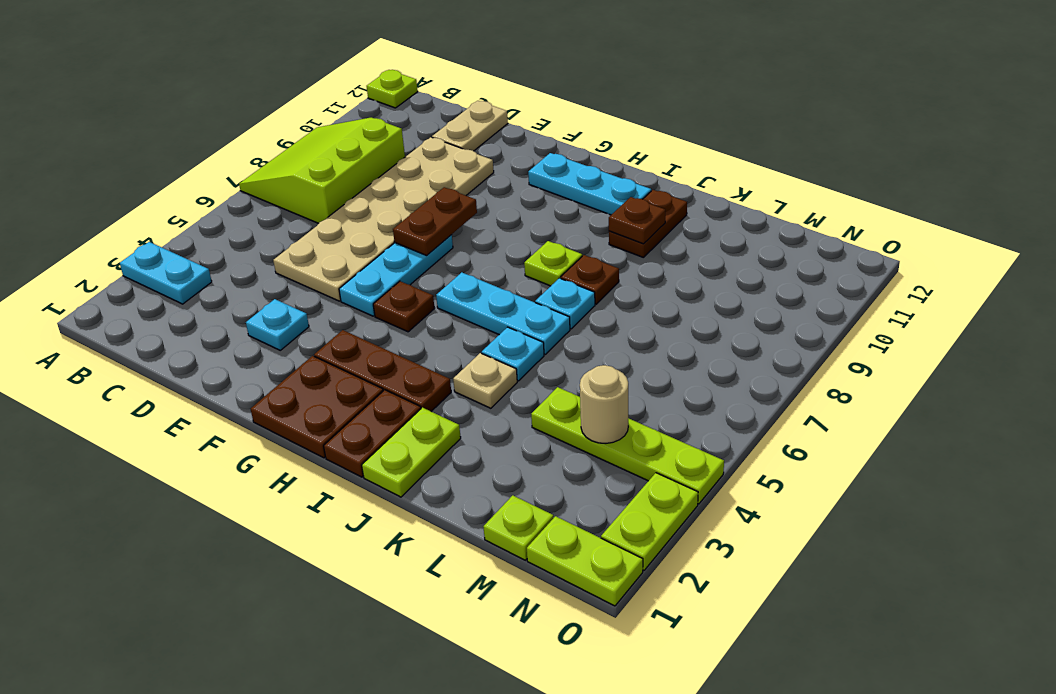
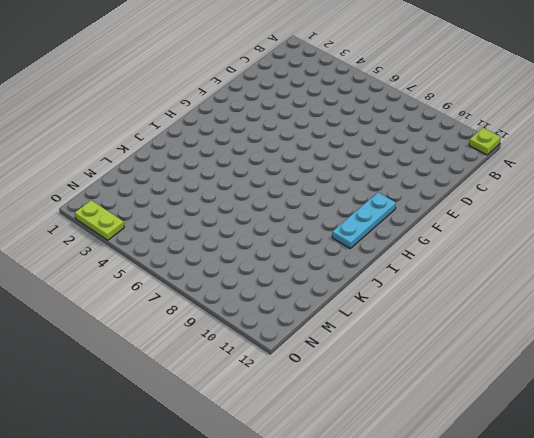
none -> cyan plate A3:B3 level 1
none -> lime slope A7:C9 level 1 top C
none -> tan plate D5:E10 level 1

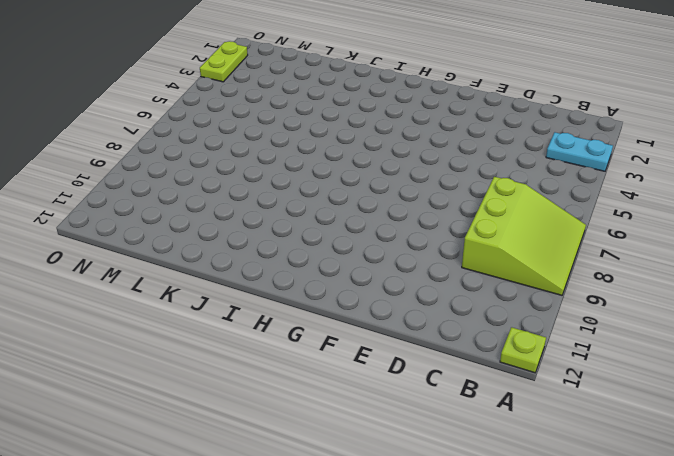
none -> tan plate D5:E10 level 1
none -> tan plate D11:D12 level 1
none -> cyan plate E3 level 1

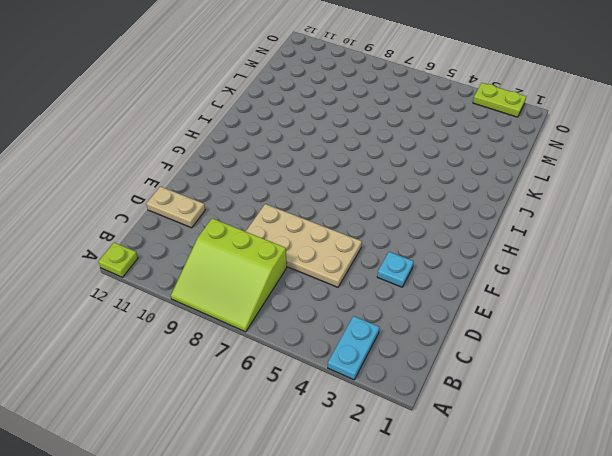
tan plate D5:E8 level 1 -> tan plate D5:E10 level 1
none -> cyan plate F5:F7 level 1
none -> brown plate G1:H2 level 1
none -> brown plate G3:I3 level 1

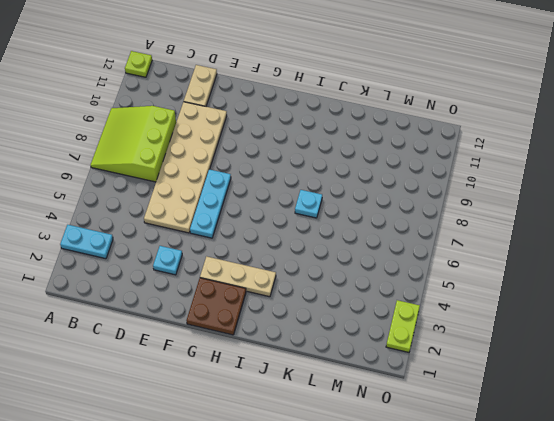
tan plate G3:I3 level 1 -> brown plate G3:I3 level 1
none -> brown plate G5 level 1
none -> cyan plate G11:I11 level 1
none -> cyan plate H6:J6 level 1

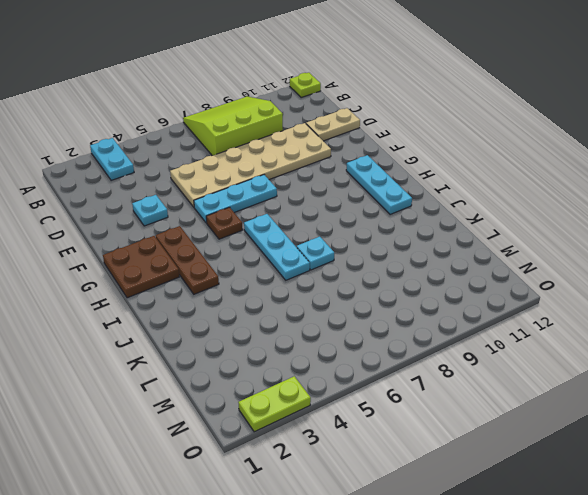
none -> brown plate I1:I2 level 1
none -> lime plate I8 level 1
none -> lime plate J1:J2 level 1

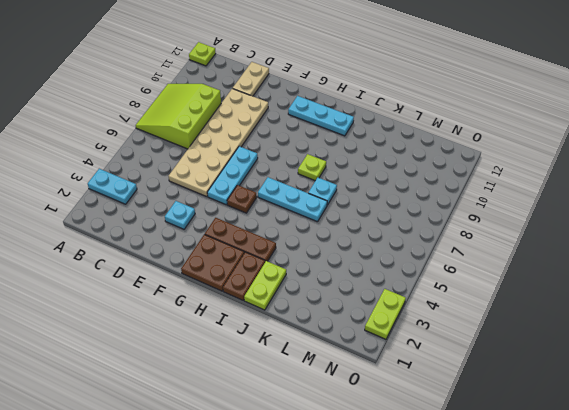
none -> tan plate J4 level 1
none -> cyan plate J5 level 1
none -> brown plate J8 level 1

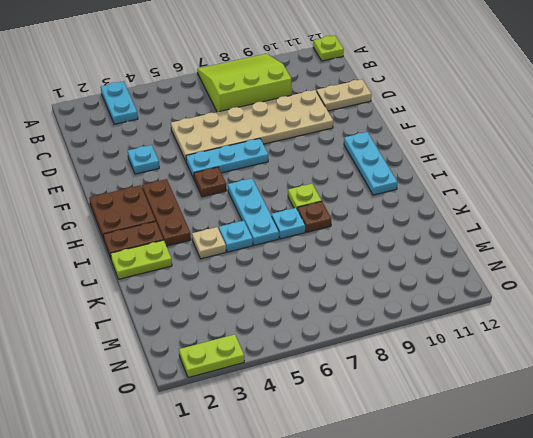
none -> brown plate J10:J11 level 1
none -> lime plate L4:O4 level 1
none -> lime plate M1 level 1

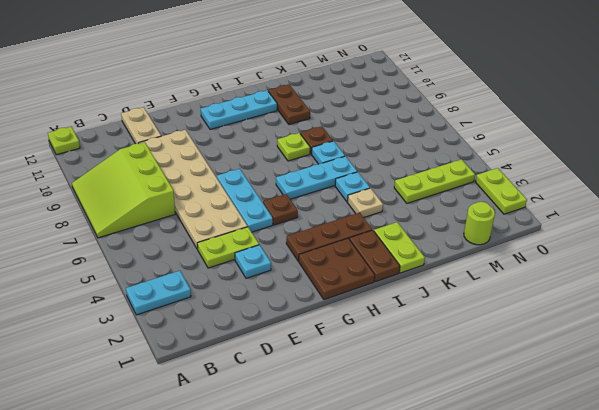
lime plate D4:E4 level 1 -> lime plate N1:O1 level 1
lime plate L4:N4 level 1 -> lime plate L4:O4 level 1
lime round brick M1 level 1 -> lime plate M1 level 1
none -> brown plate F7:F8 level 2
none -> brown plate J10 level 2
none -> tan round brick M4 level 2

